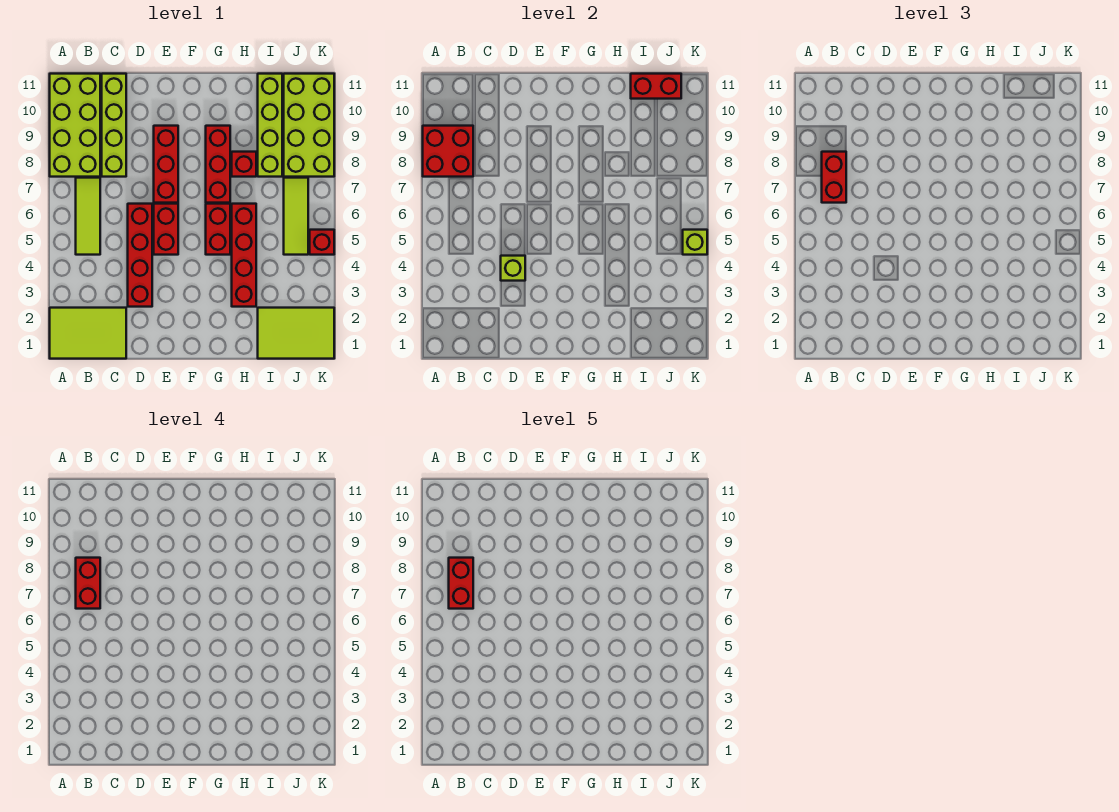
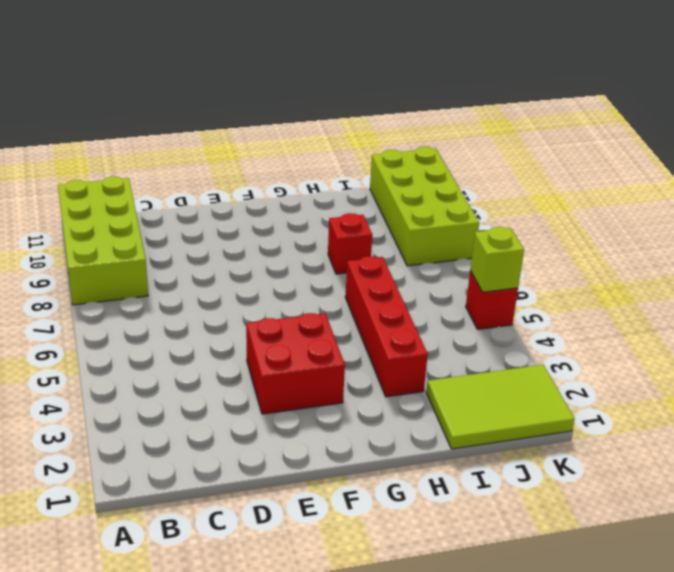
red brick E3:F4 level 1 -> red brick A8:B9 level 2
none -> lime tile A1:C2 level 1
none -> lime tile B5:B7 level 1
none -> lime brick C8:C11 level 1

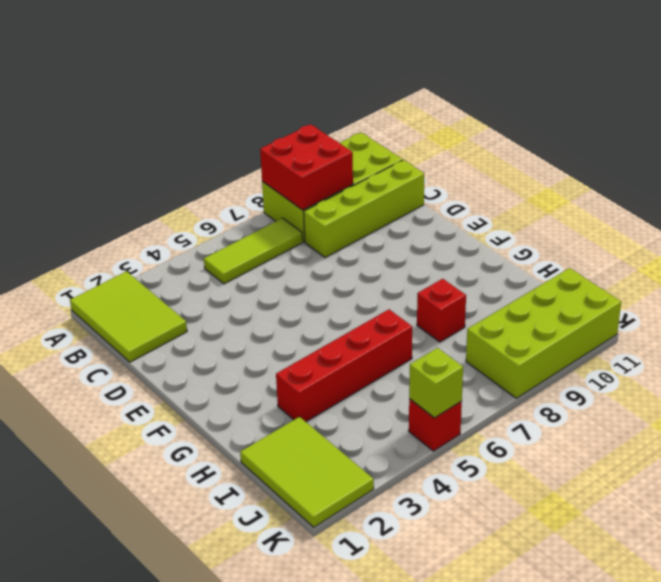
none -> red brick D3:D6 level 1
none -> red brick E5:E6 level 1
none -> red brick E7:E9 level 1

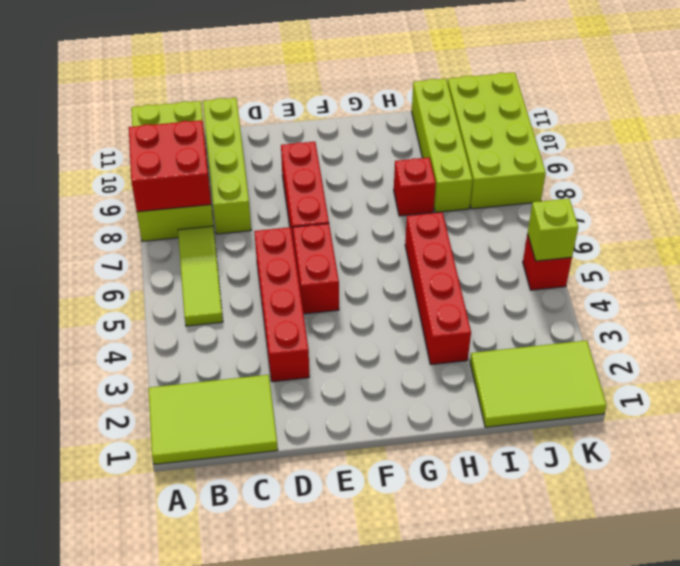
none -> red brick G5:G6 level 1
none -> red brick G7:G9 level 1
none -> lime tile J5:J7 level 1

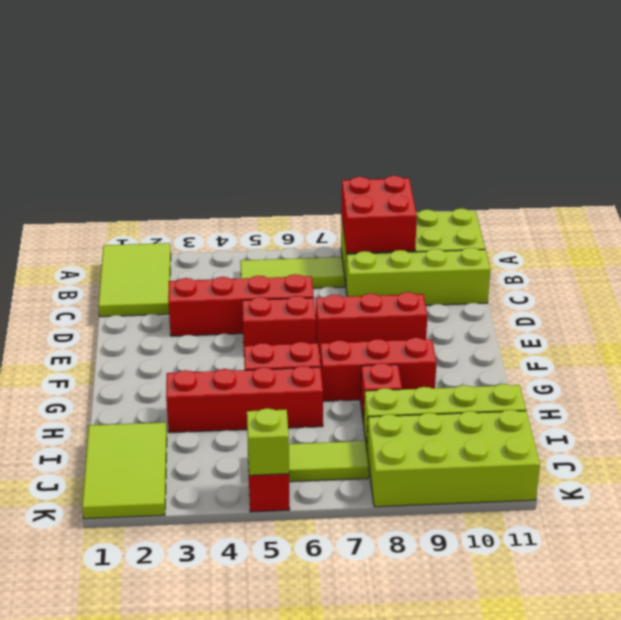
none -> lime brick D4 level 2
none -> red brick I11:J11 level 2
none -> red brick B7:B8 level 3

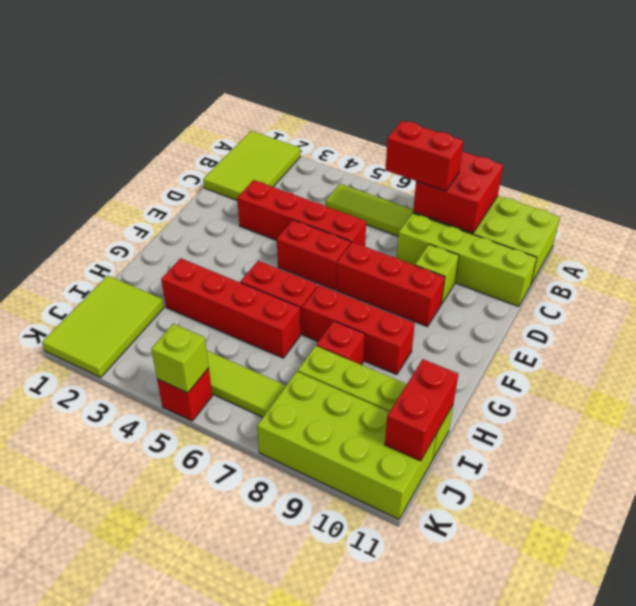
lime brick D9 level 1 -> lime brick D4 level 2
none -> red brick B7:B8 level 4
none -> red brick B7:B8 level 5

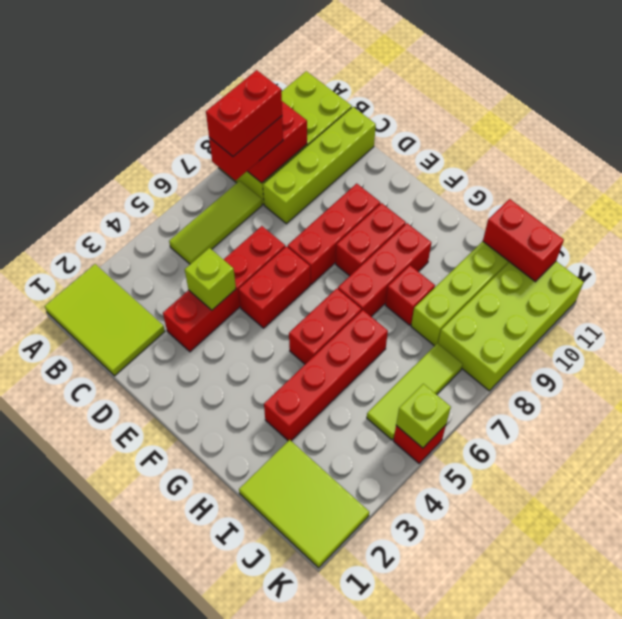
red brick F8:F9 level 1 -> red brick B7:B8 level 5

